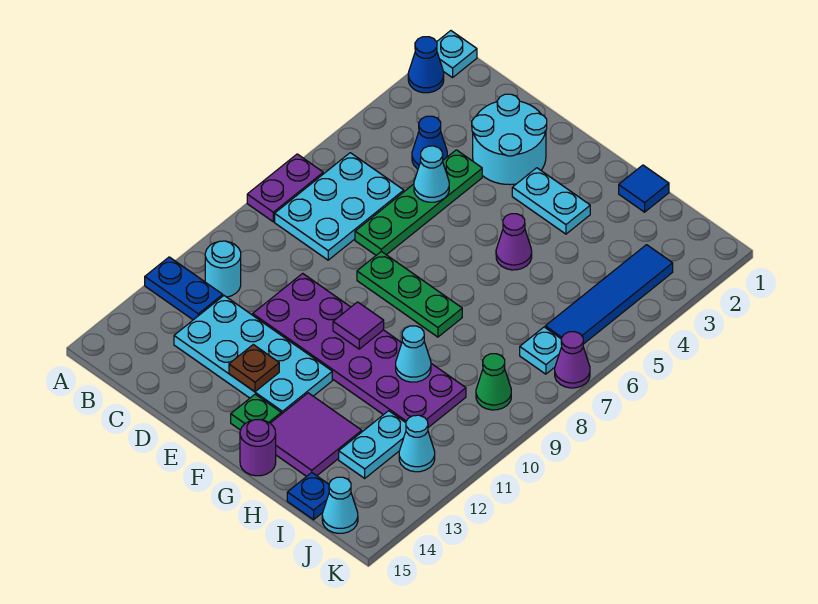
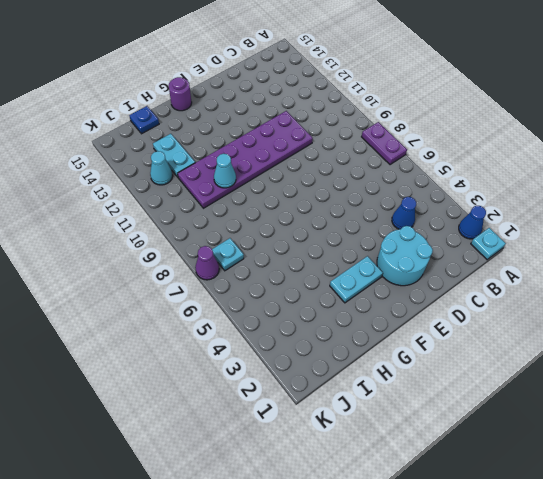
none -> blue plate A12:B12 level 1
none -> cyan plate B6:C8 level 1
none -> cyan round brick B11 level 1
none -> cyan plate C12:F13 level 1

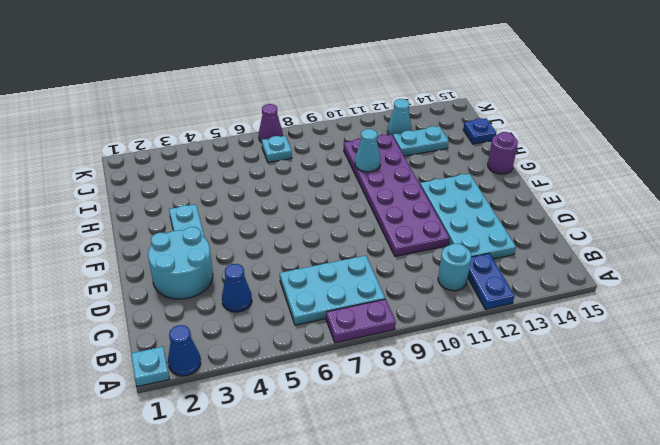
none -> green plate D4:D7 level 1
none -> green plate E8:G8 level 1
none -> green plate F14 level 1
none -> purple cone G5 level 1

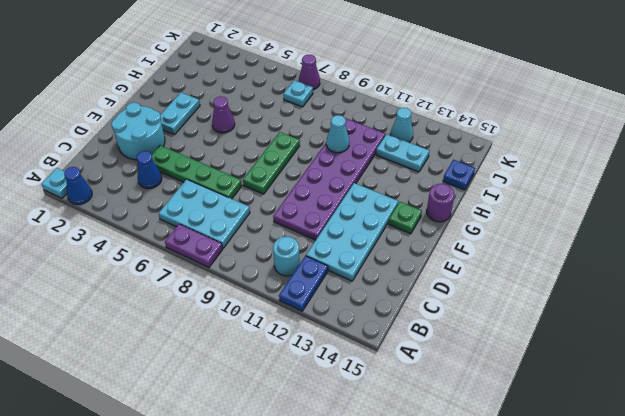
none -> purple tile G13:H14 level 1
none -> blue tile H1 level 1
none -> blue tile J3:J6 level 1
none -> green cone J9 level 1

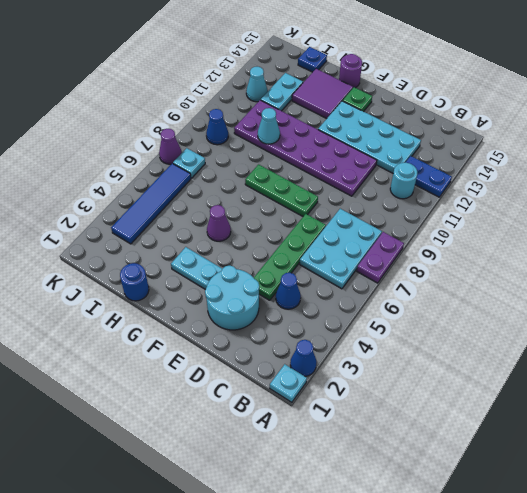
blue round brick H1 level 1 -> blue tile H1 level 1
blue cone J9 level 1 -> green cone J9 level 1
none -> cyan cone J15 level 1
none -> cyan cone D5 level 2
none -> brown plate E13 level 2
none -> purple tile F10 level 2

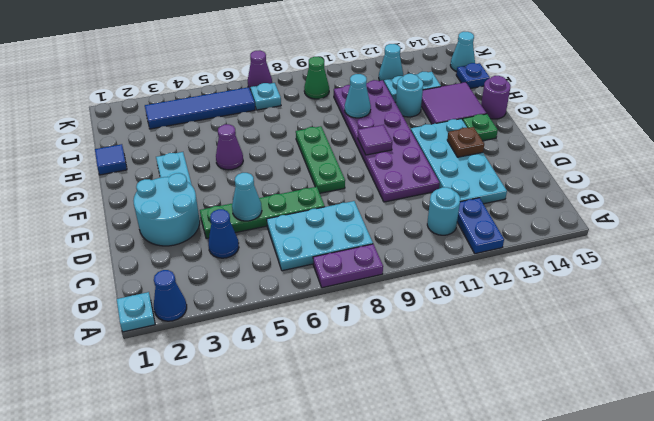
cyan round brick H12 level 1 -> none

